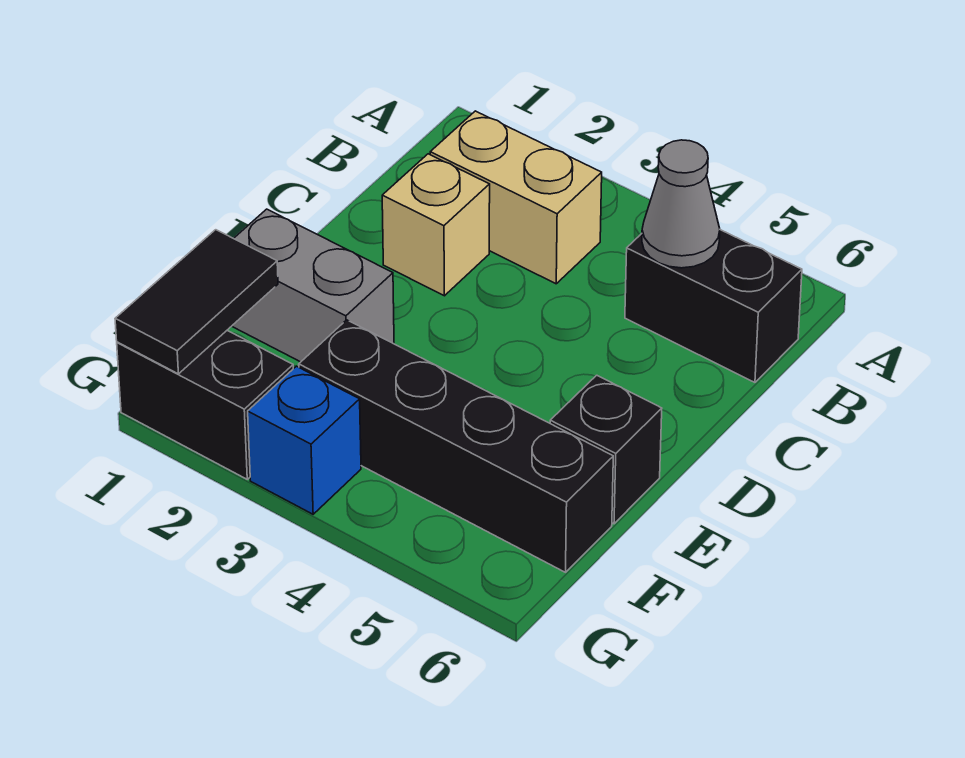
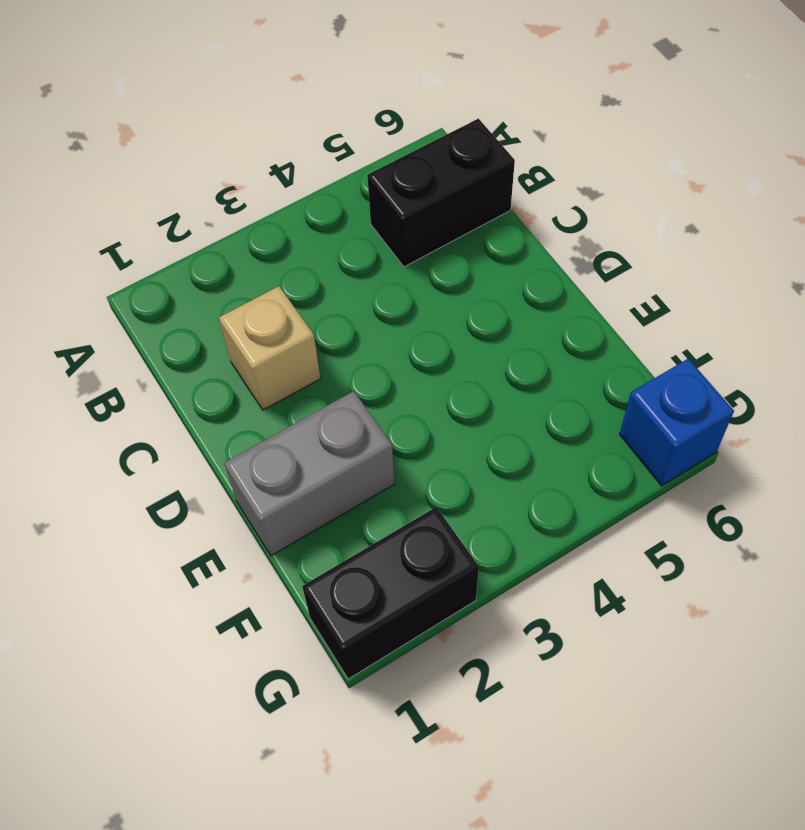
blue brick G6 level 1 -> blue brick G3 level 1
none -> tan brick B2:B3 level 1
none -> black brick E6 level 1

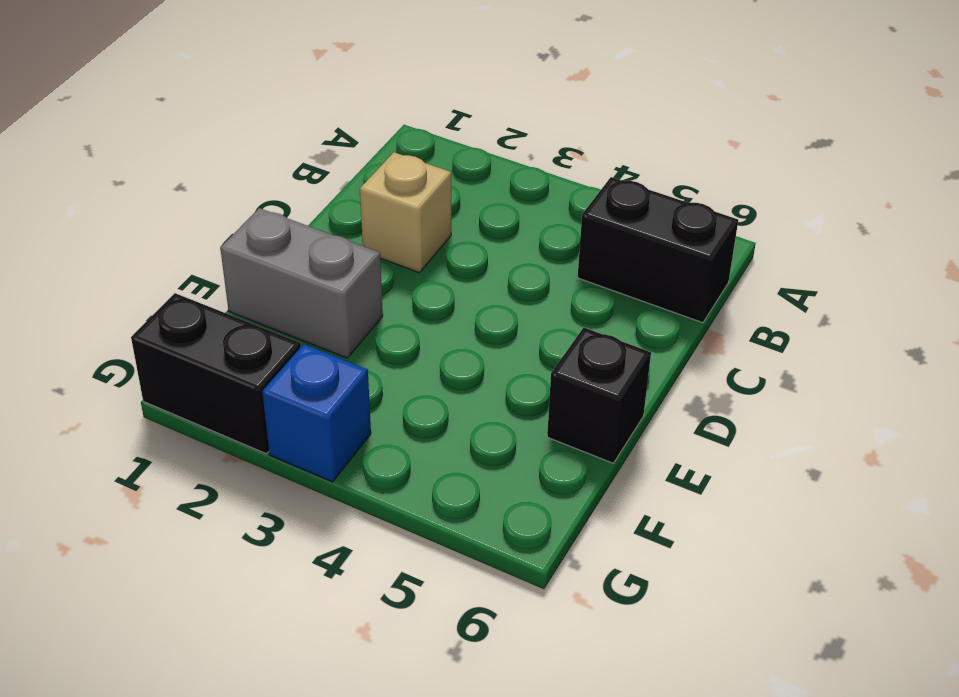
none -> tan brick B2:B3 level 1
none -> black brick F3:F6 level 1

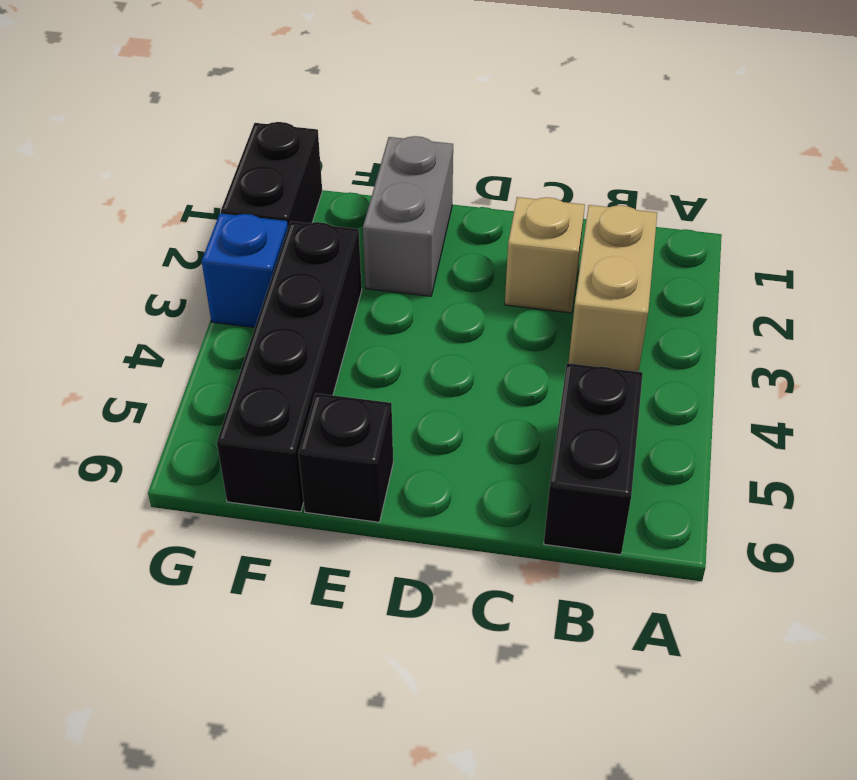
none -> grey cone B5 level 2
none -> black tile F1:G1 level 2

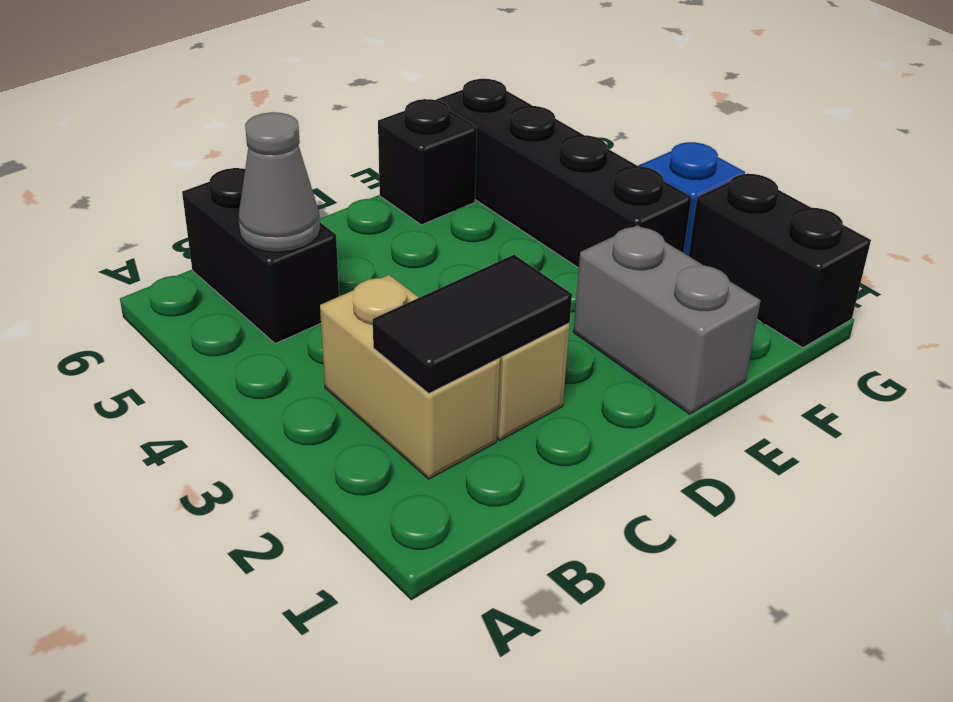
black tile B2:C2 level 2 -> black tile F1:G1 level 2

